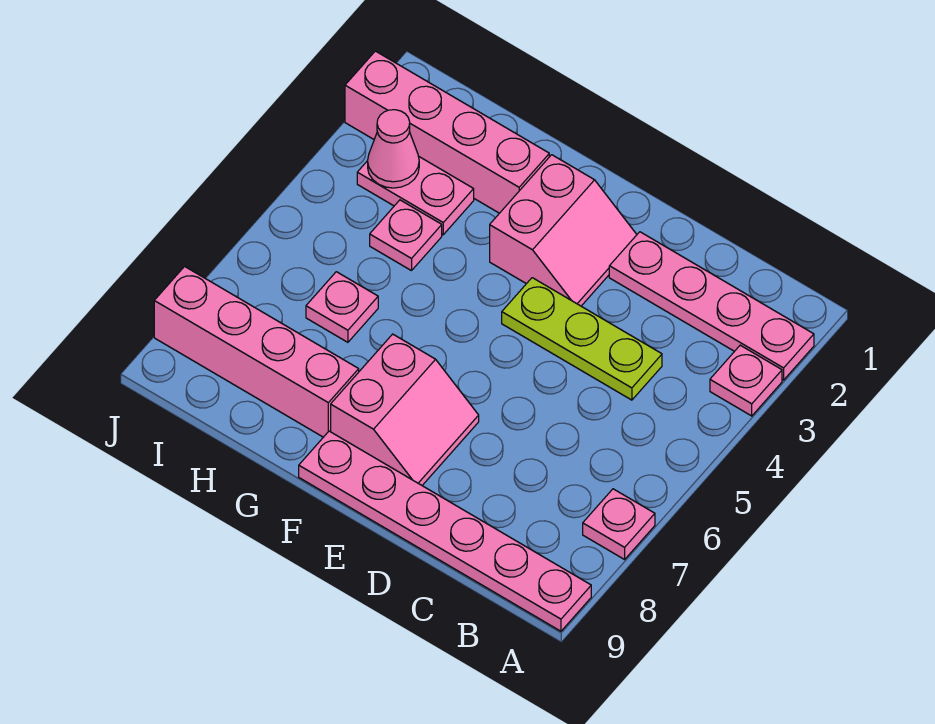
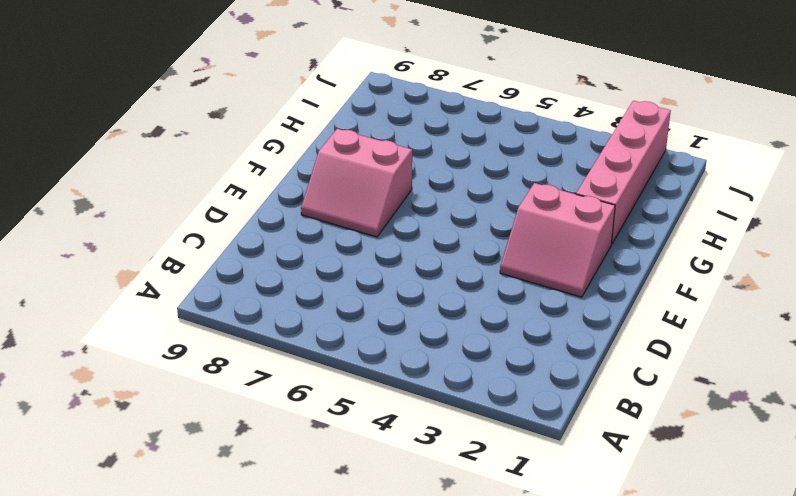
none -> pink plate A2:D2 level 1
none -> pink plate A3 level 1
none -> pink plate A7 level 1

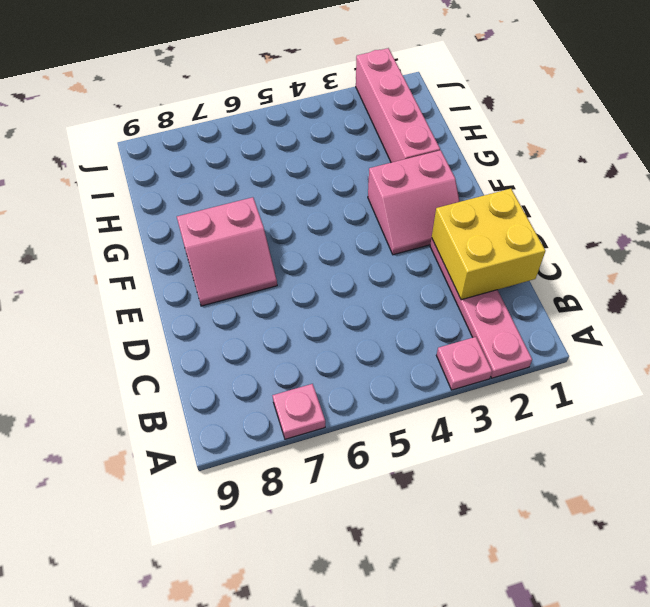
yellow brick C1:D2 level 2 -> none
none -> pink plate A9:F9 level 1
none -> lime plate C4:E4 level 1
none -> pink brick G8:J8 level 1

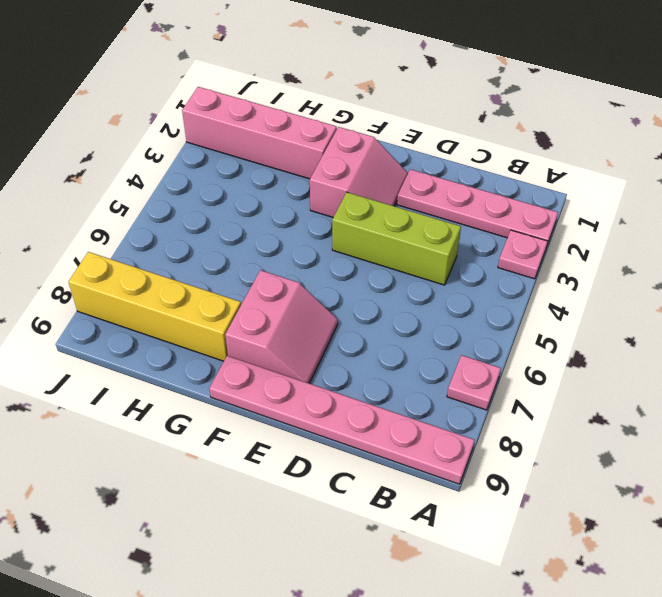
lime brick C4:E4 level 1 -> lime plate C4:E4 level 1
yellow brick G8:J8 level 1 -> pink brick G8:J8 level 1
none -> pink plate H3:I3 level 1
none -> pink plate H4 level 1
none -> pink plate H6 level 1

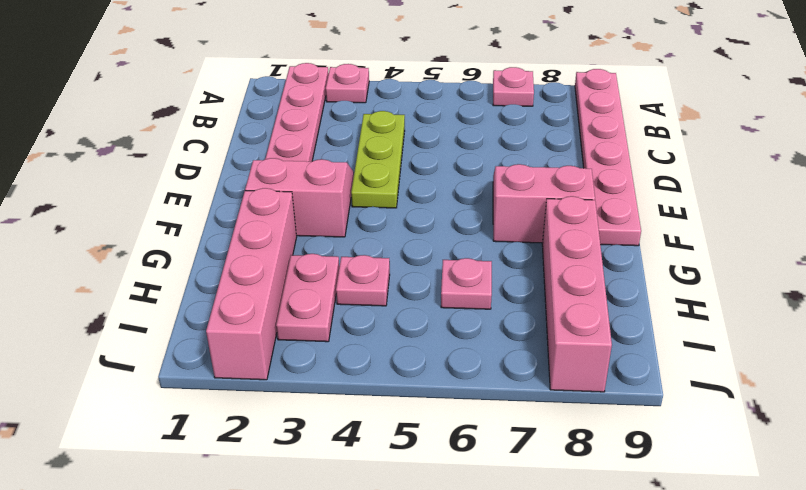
none -> pink cone I3 level 2

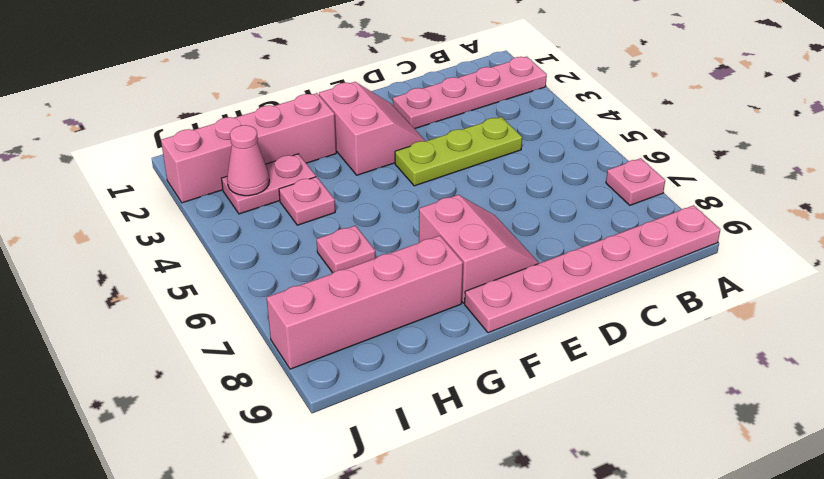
none -> pink plate A3 level 1

